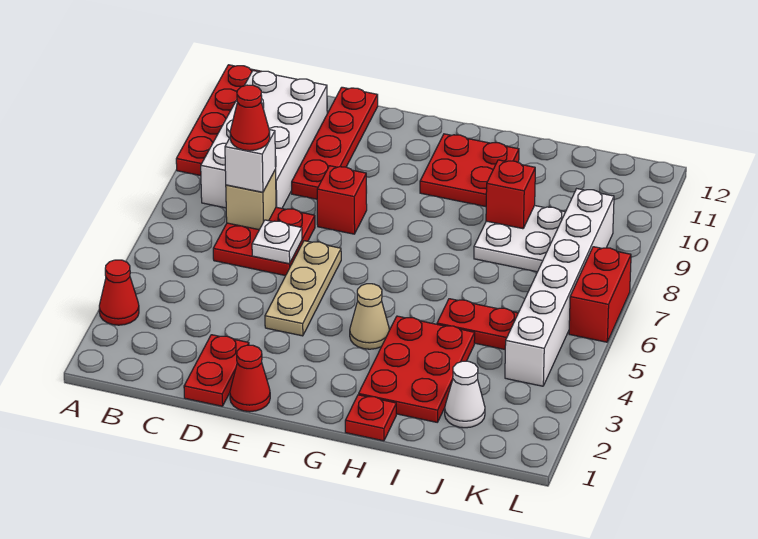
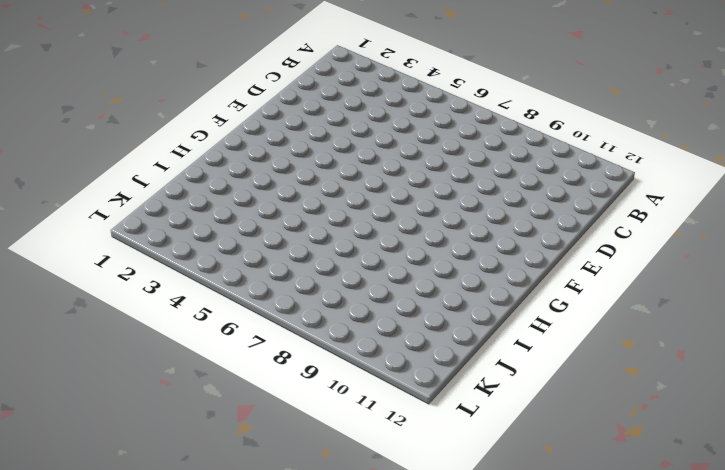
none -> red cone A3 level 1
none -> red plate A9:A12 level 1
none -> white brick B8:C11 level 1

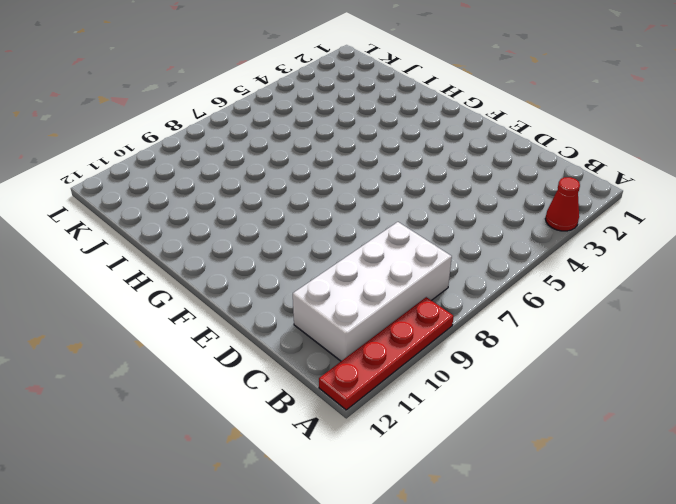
none -> red plate C6:D7 level 1
none -> red plate D1:D2 level 1
none -> red plate D9:D12 level 1

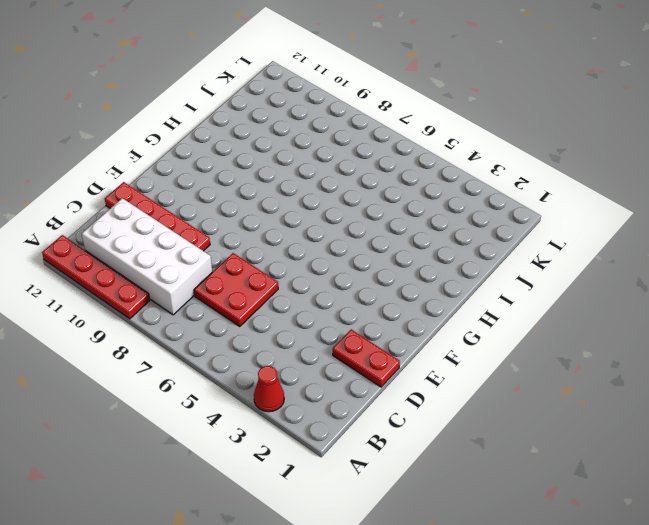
none -> red cone E1 level 1
none -> tan plate E4:E6 level 1
none -> red brick E8 level 1

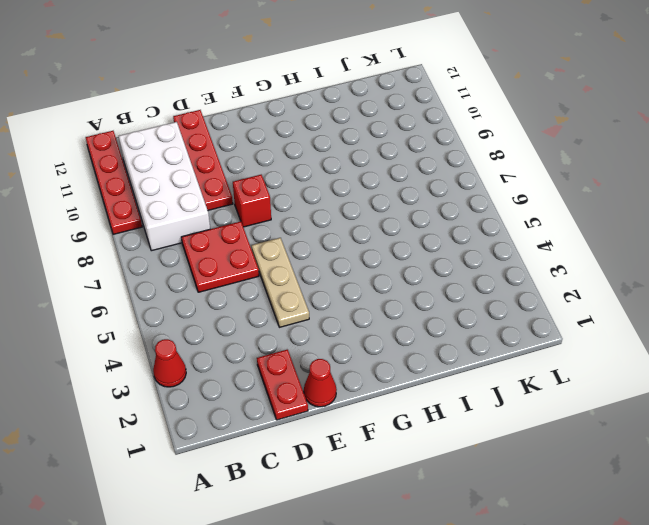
none -> tan cone G4 level 1
none -> red plate G10:H11 level 1
none -> red plate H1 level 1

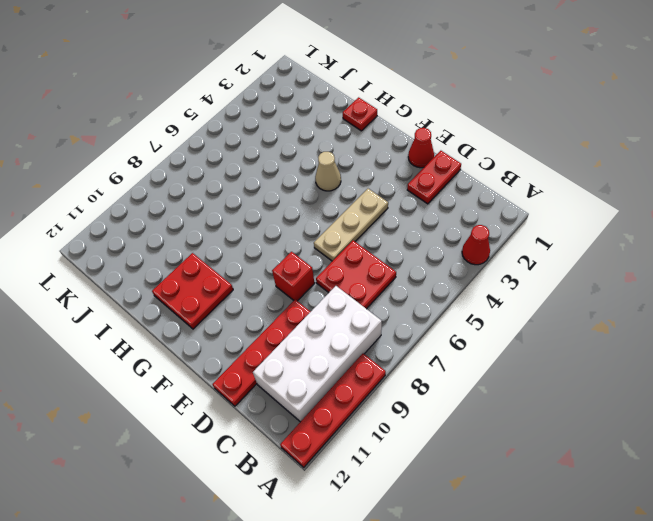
none -> red plate H2:I4 level 1
none -> red plate I5:J5 level 1
none -> white plate I8:J9 level 1

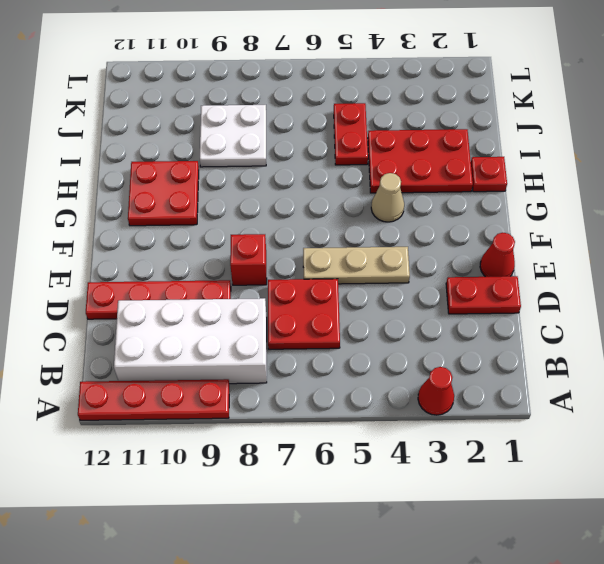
none -> white cone J2 level 1
none -> white brick K4:K9 level 1
none -> red brick L6:L7 level 1

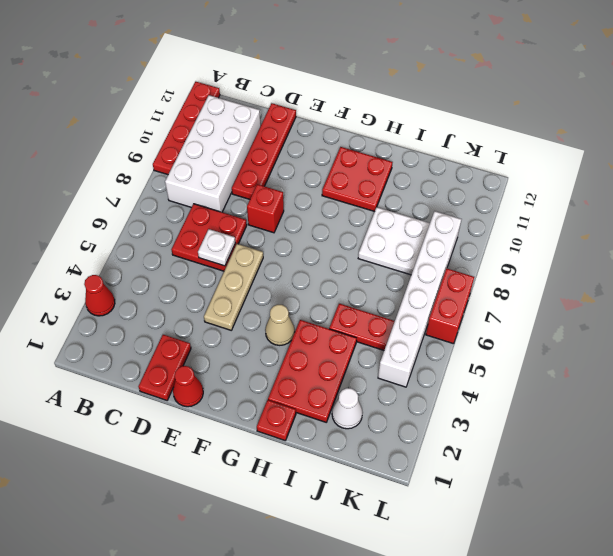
none -> tan brick C7 level 2
none -> red brick I9 level 2
none -> white brick C7 level 3

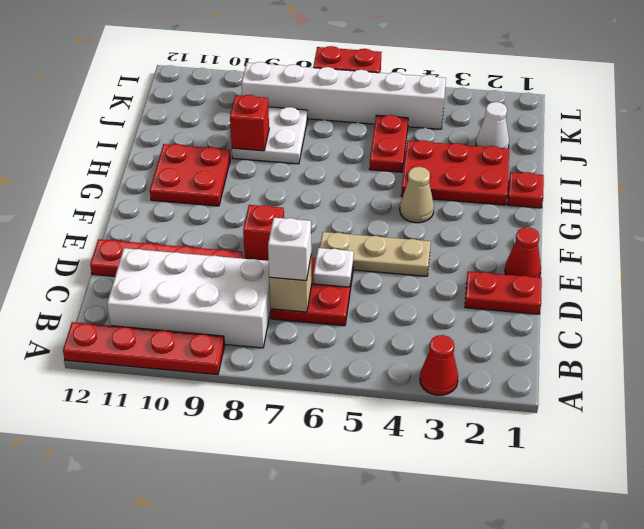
none -> red cone C7 level 4

